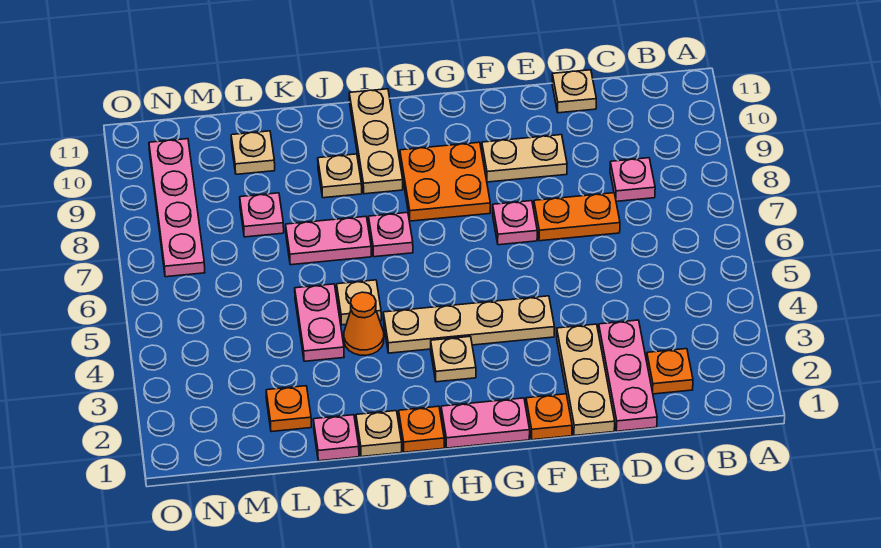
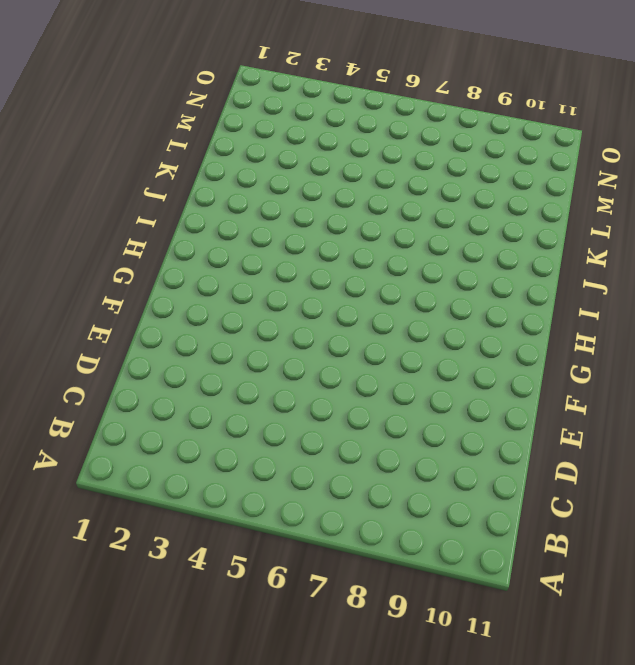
none -> orange plate C2 level 1
none -> pink plate C8 level 1
none -> pink plate D1:D3 level 1

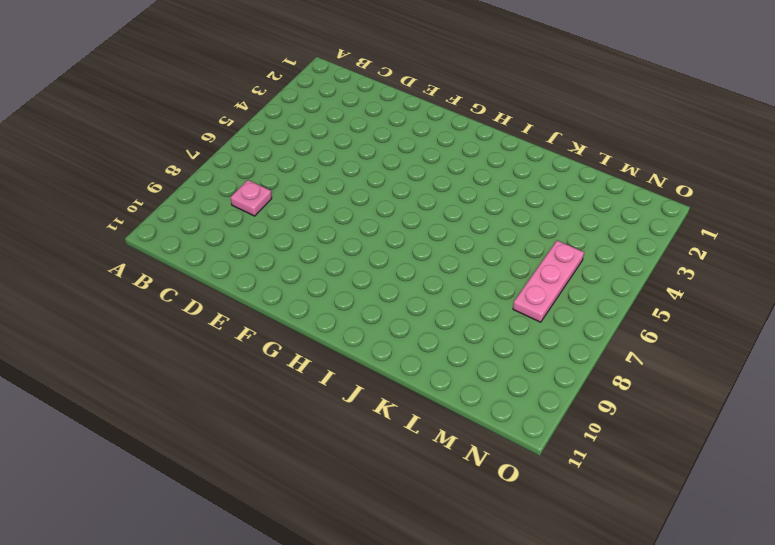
pink plate M5:M7 level 1 -> pink plate D1:D3 level 1
none -> orange plate C2 level 1
none -> orange plate D7:E7 level 1
none -> tan plate D11 level 1

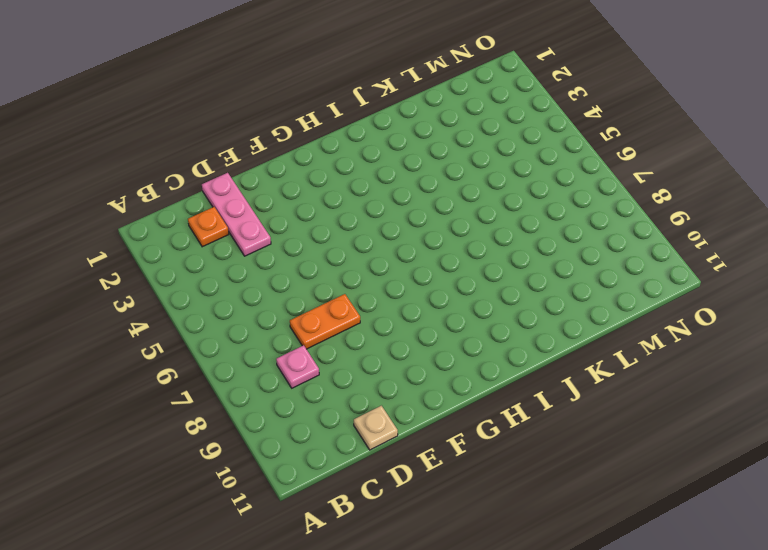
none -> tan plate E1:E3 level 1
none -> tan plate E9:F9 level 1
none -> orange plate F1 level 1

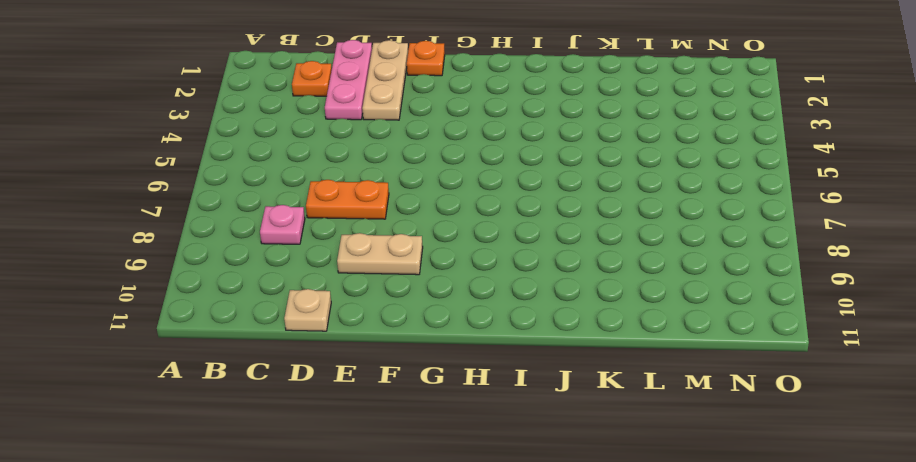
none -> tan plate F4:I4 level 1
none -> pink plate F7 level 1
none -> pink plate G1:H1 level 1

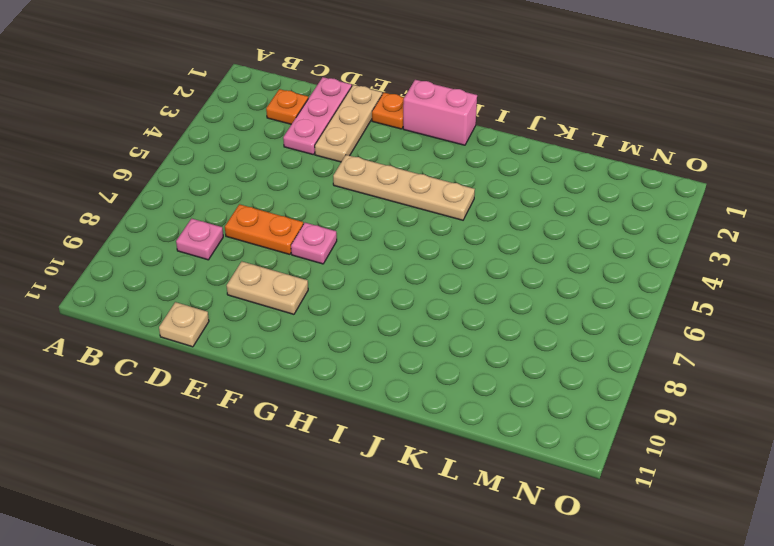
pink brick G1:H1 level 1 -> pink plate G1:H1 level 1
none -> orange plate G8:H9 level 1
none -> tan plate H3 level 1
none -> orange plate I1 level 1

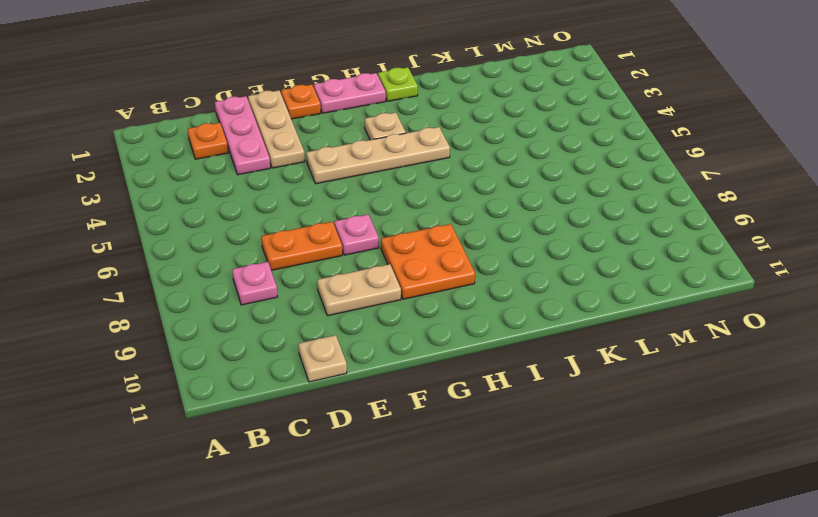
lime plate I1 level 1 -> orange plate I1 level 1
none -> pink plate I7 level 1
none -> tan plate I9:I11 level 1
none -> tan plate J1 level 1

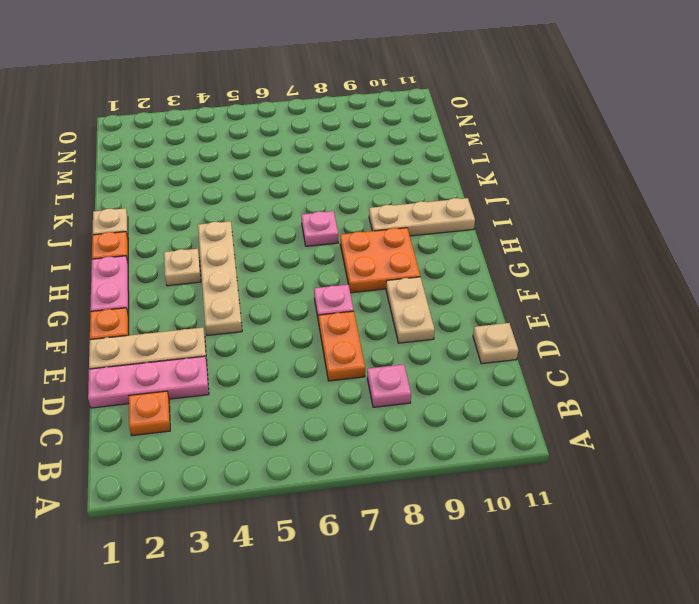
none -> orange cone J4 level 1
none -> tan plate J5 level 1
none -> pink plate J7:K7 level 1

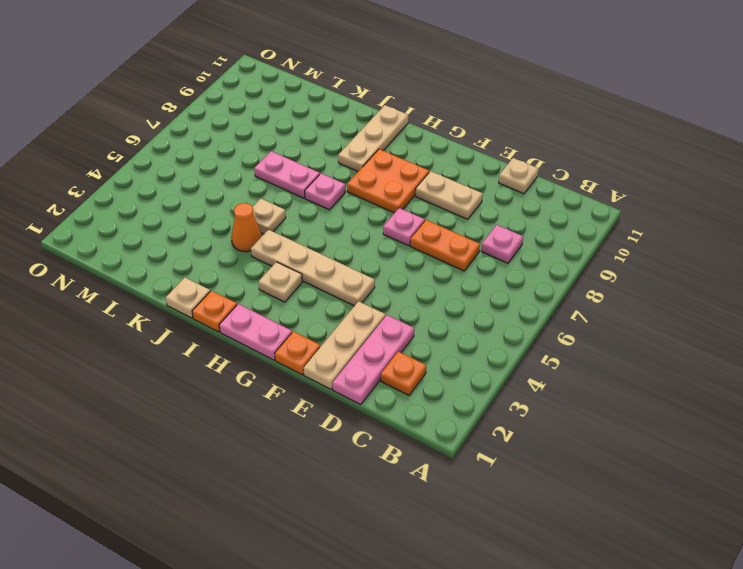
none -> tan plate J9 level 1
none -> pink plate K1 level 1
none -> pink plate K4:K5 level 1

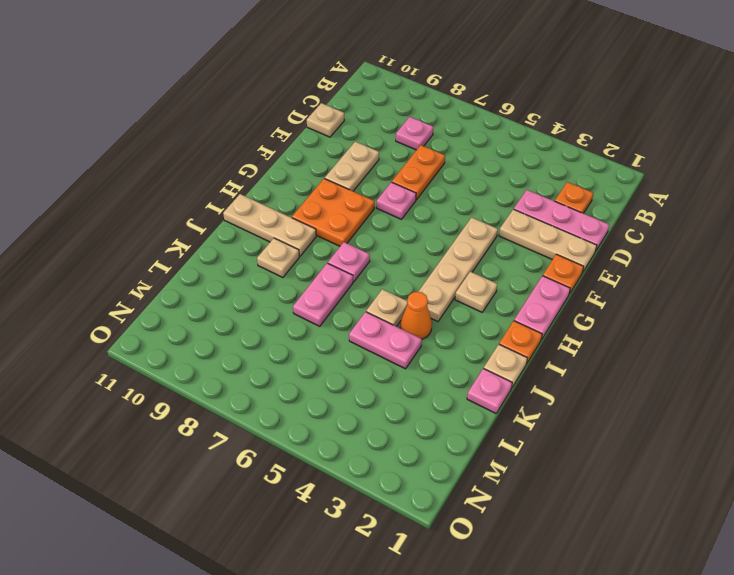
none -> orange plate L2 level 1
none -> pink plate L8 level 1
none -> tan plate L10 level 1

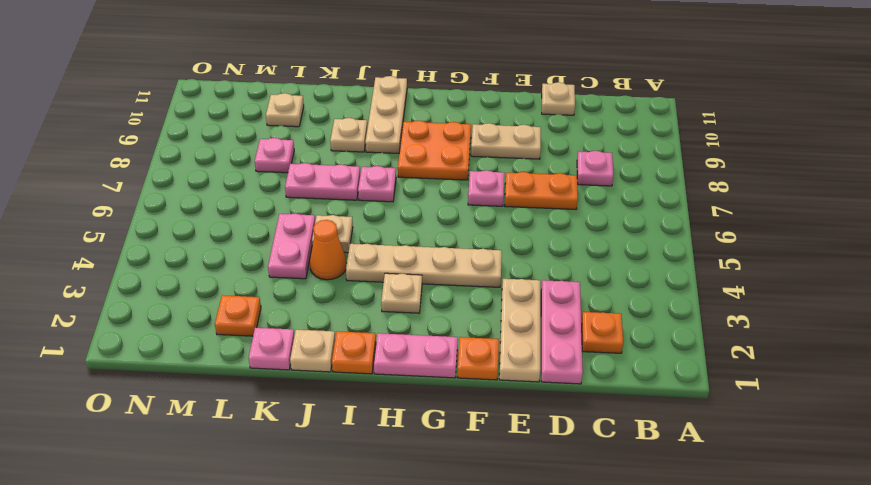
none -> pink plate N7:N10 level 1

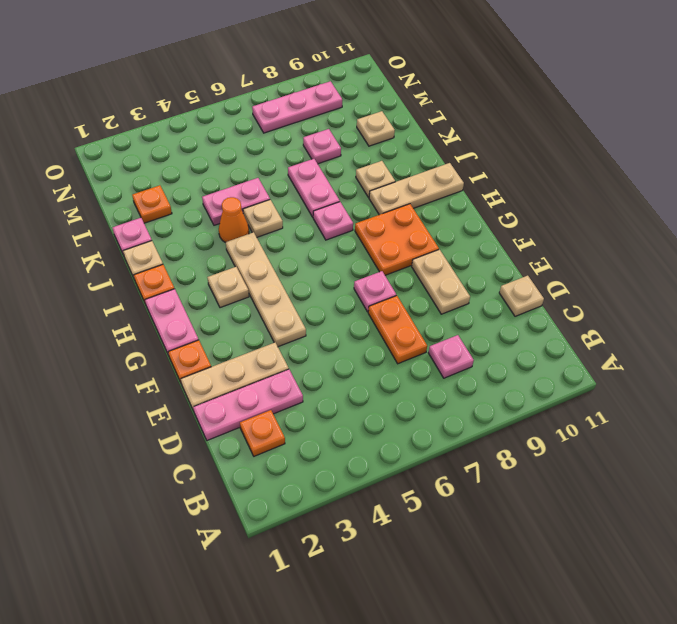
pink plate N7:N9 level 1 -> pink plate N7:N10 level 1

